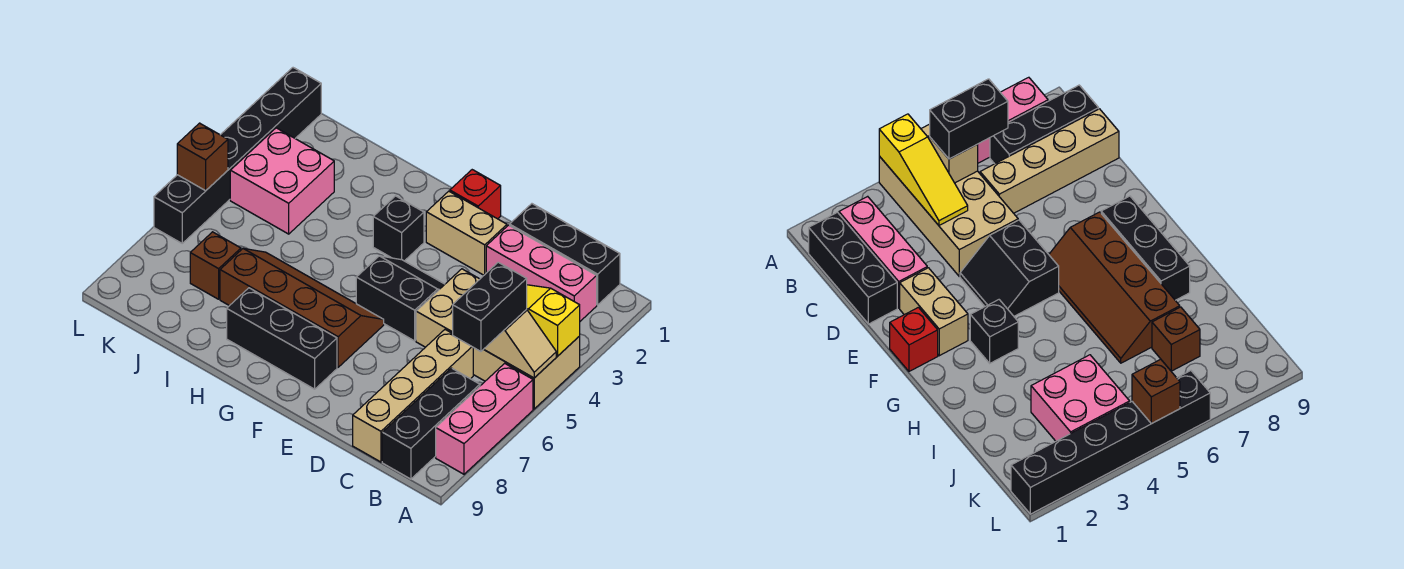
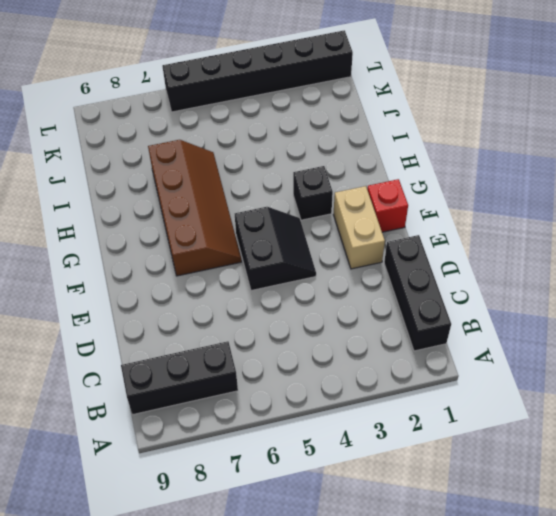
none -> tan brick A4:D5 level 1
none -> pink brick A6:A8 level 1
none -> pink brick B2:D2 level 1

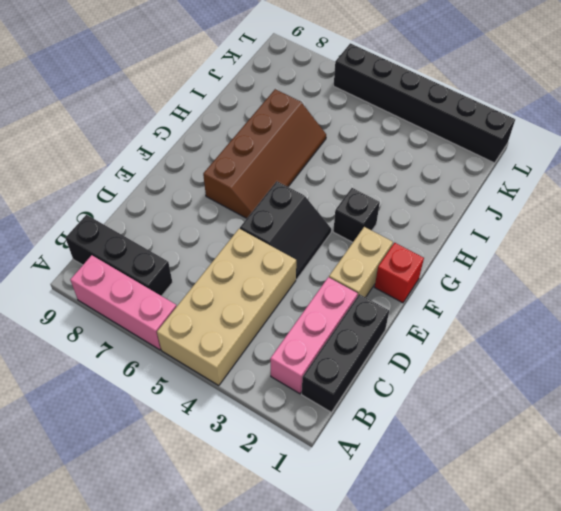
none -> tan brick C6:C9 level 1
none -> black brick F8:H8 level 1
none -> pink brick J3:K4 level 1

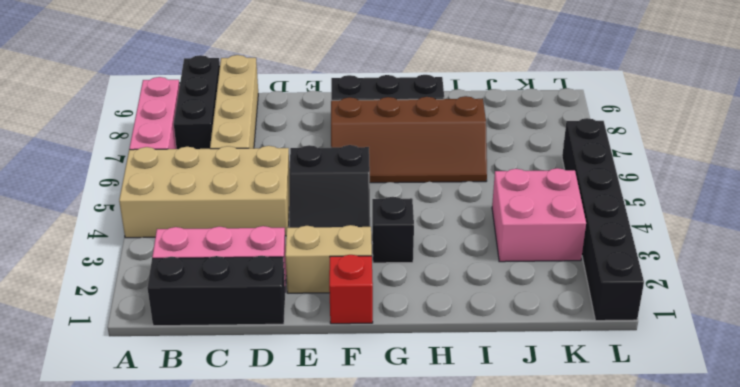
none -> brown brick J7 level 1
none -> yellow slope A4:C4 level 2 top A
none -> tan slope A5:B5 level 2 top B

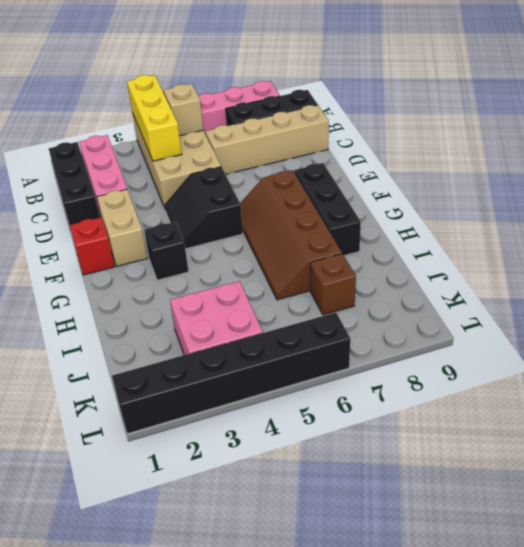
yellow brick A4:C4 level 2 -> yellow slope A4:C4 level 2 top A
none -> brown brick L5 level 2
none -> black brick B5:B6 level 3

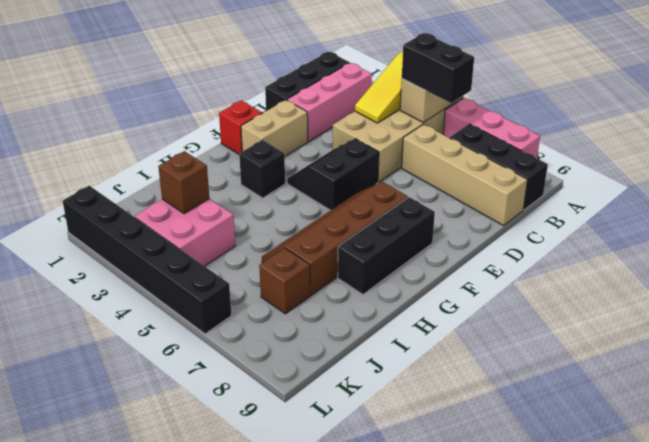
brown brick J3 level 2 -> brown brick L5 level 2

